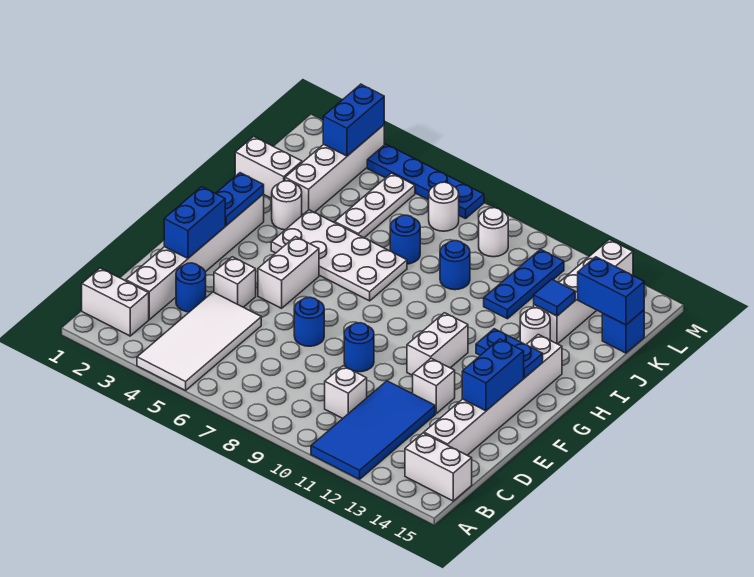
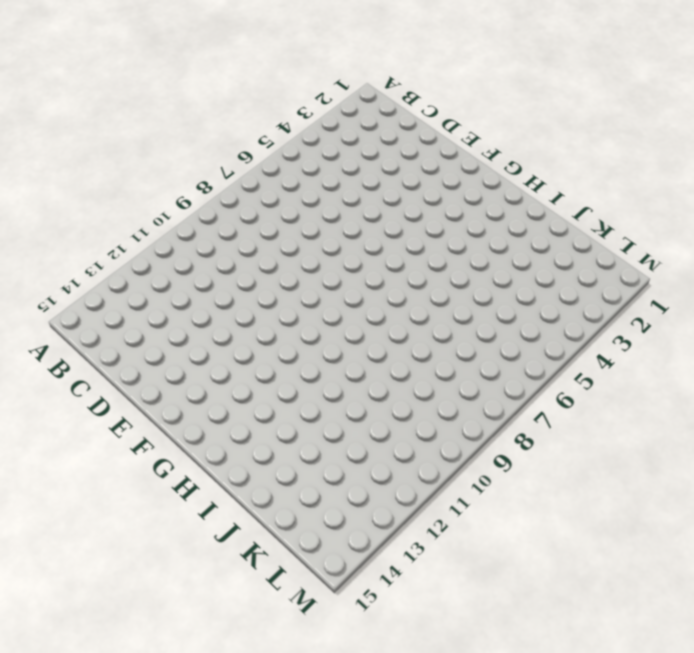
none -> white tile A4:D5 level 1
none -> blue tile A11:D12 level 1
none -> white brick B1:B2 level 1
none -> white brick B14:B15 level 1

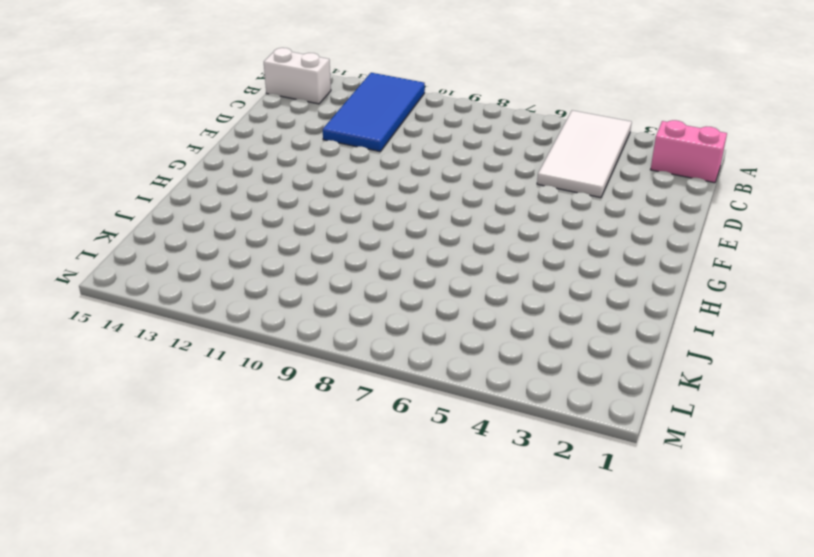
pink brick B1:B2 level 1 -> white brick B1:B2 level 1
none -> white brick C2:H2 level 1
none -> white brick C10 level 1
none -> white brick C14:H14 level 1
none -> blue round brick D3 level 1

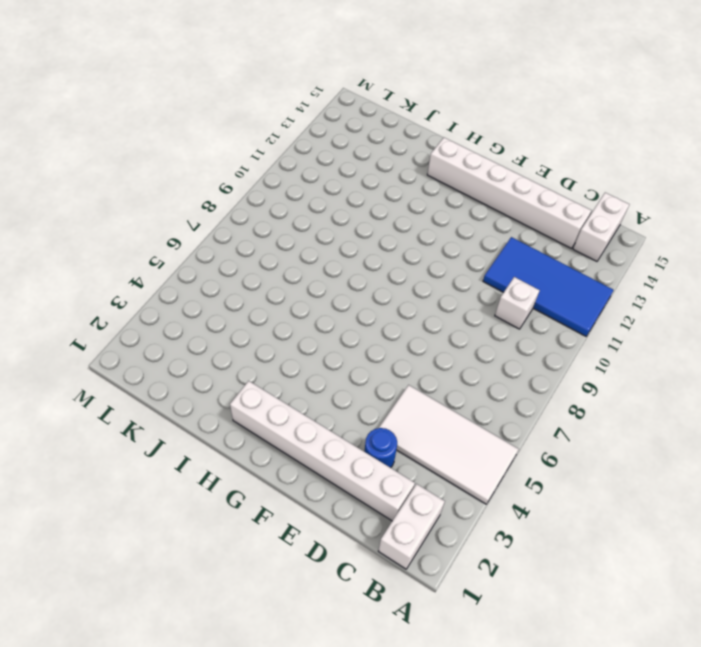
none -> white brick E4 level 1
none -> blue round brick E7 level 1
none -> blue round brick E9 level 1
none -> white brick E12 level 1

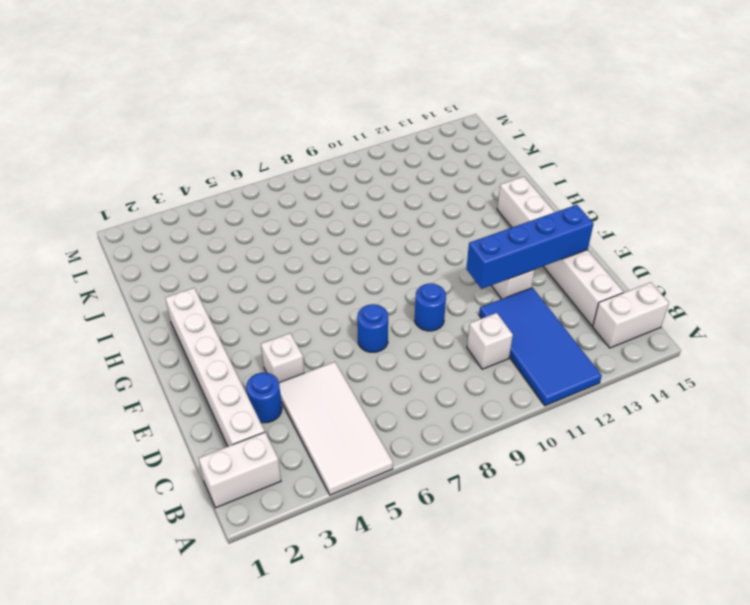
blue brick E11:E14 level 2 -> blue brick E14:F14 level 2
none -> white brick F5:G5 level 1
none -> white brick F11:G11 level 1
none -> white plate H4:I7 level 1
none -> white round brick I3 level 1

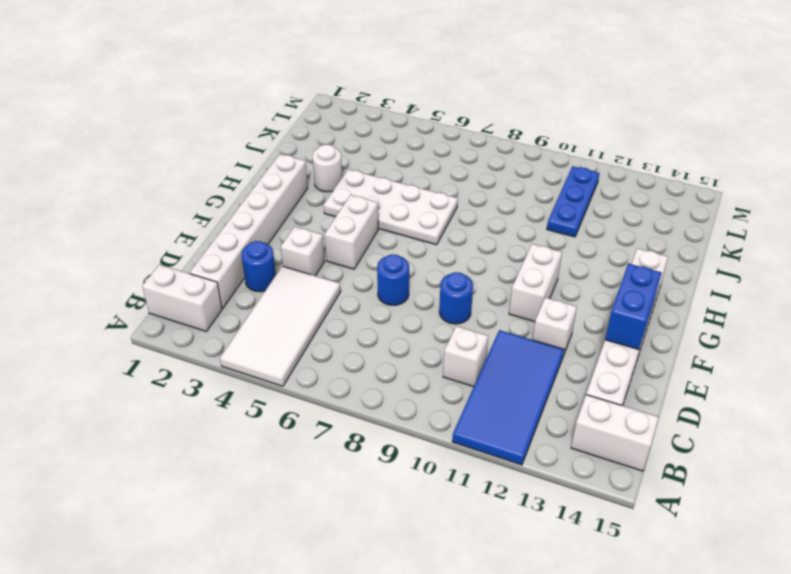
none -> white round brick I13 level 1
none -> white brick J1:J2 level 1
none -> white brick J3:M3 level 1
none -> white plate J5:L5 level 1

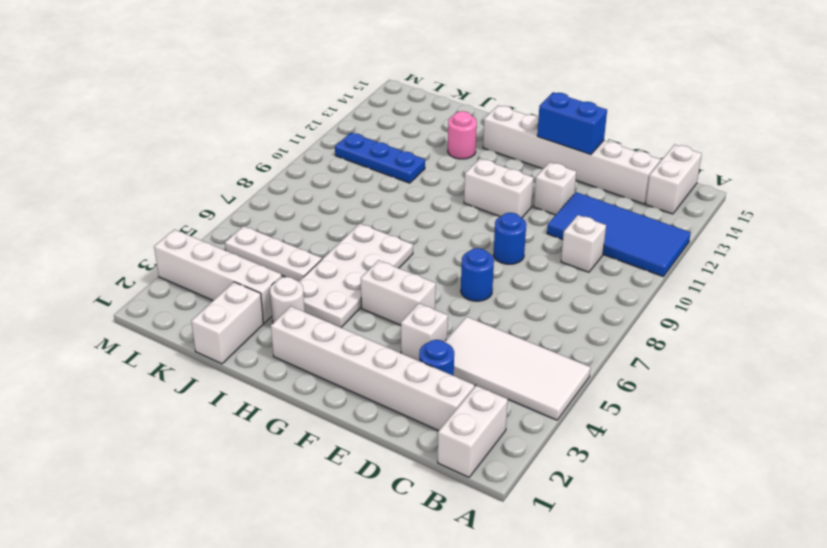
pink round brick I13 level 1 -> white round brick I13 level 1
none -> blue round brick J7 level 1
none -> blue round brick J9 level 1
none -> white brick J13:M13 level 1
none -> blue brick K15 level 1

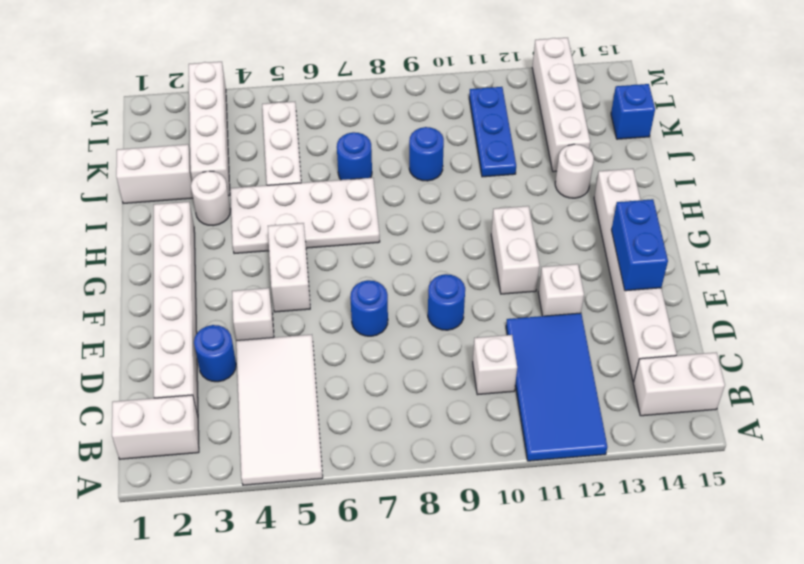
none -> white round brick L7 level 1
none -> white round brick L9 level 1
none -> blue plate M4:M7 level 1
none -> blue brick E2:F2 level 2

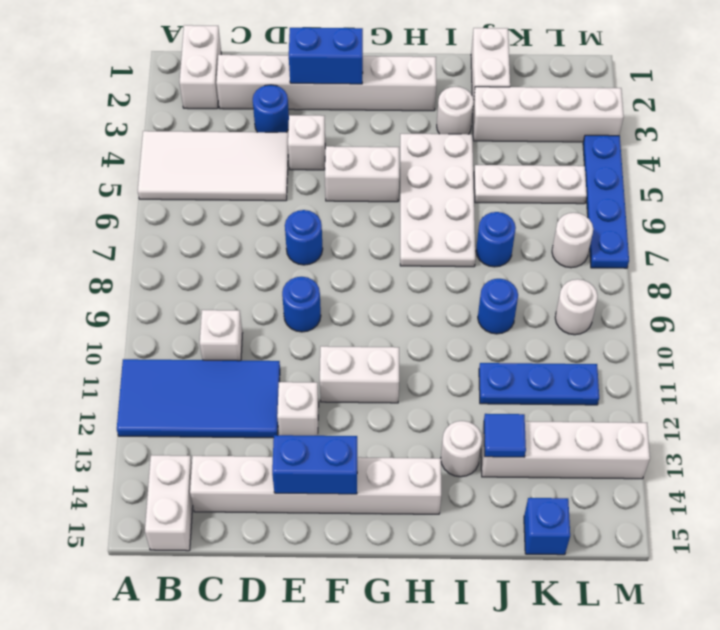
none -> blue plate G2:H2 level 2
none -> blue plate G13:G14 level 2
none -> blue brick K14:K15 level 2
none -> blue brick L3:M3 level 2

